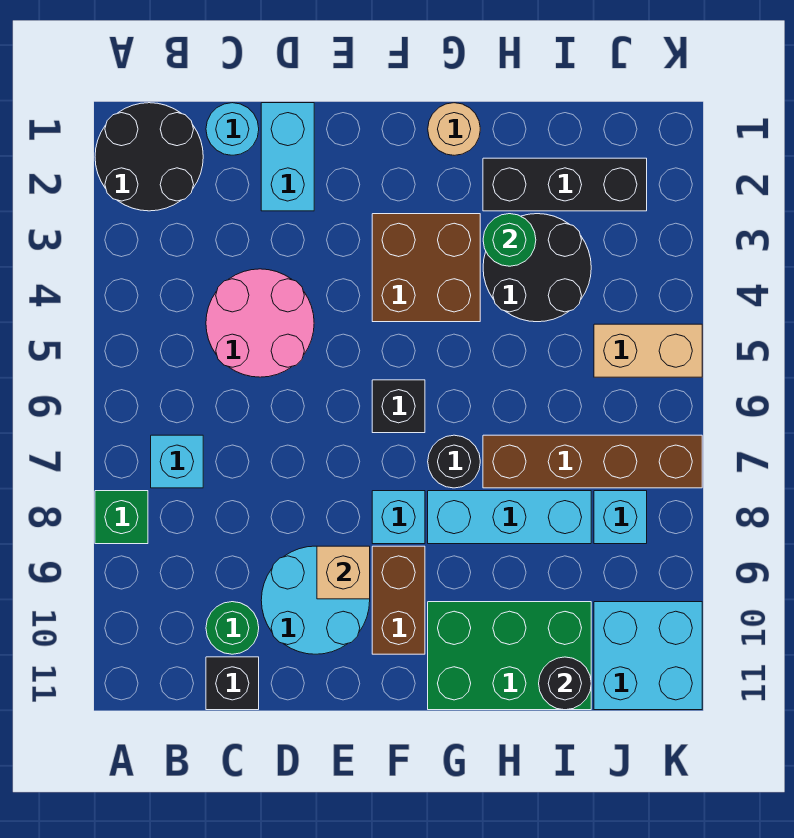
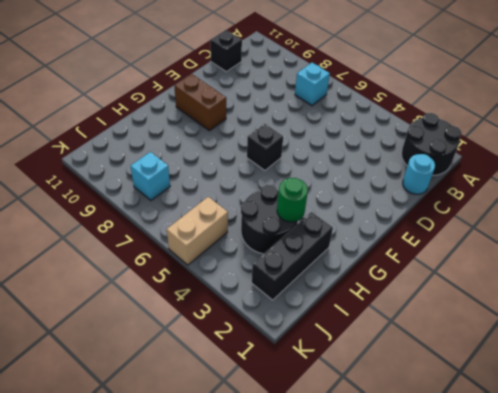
none -> green brick A8 level 1
none -> pink round brick C4:D5 level 1
none -> green round brick C10 level 1

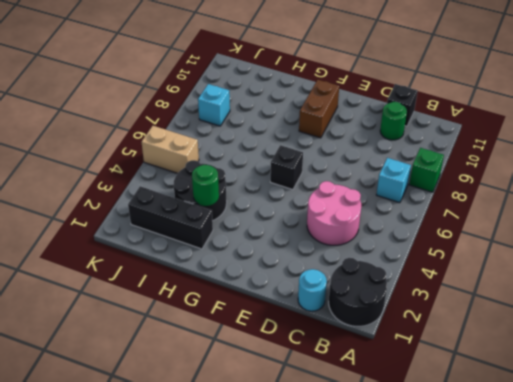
none -> cyan brick D1:D2 level 1
none -> cyan round brick D9:E10 level 1
none -> brown brick F3:G4 level 1

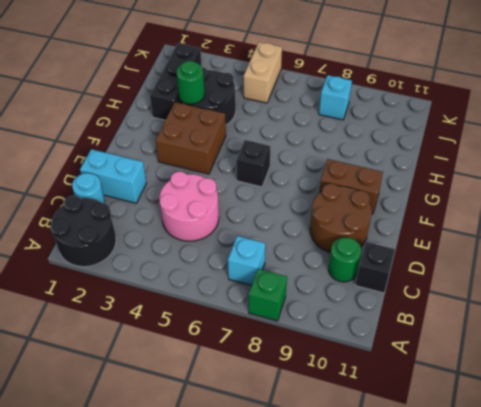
brown round brick D9:E10 level 1 -> cyan round brick D9:E10 level 1
none -> cyan brick F8 level 1
none -> tan round brick G1 level 1
none -> black round brick G7 level 1

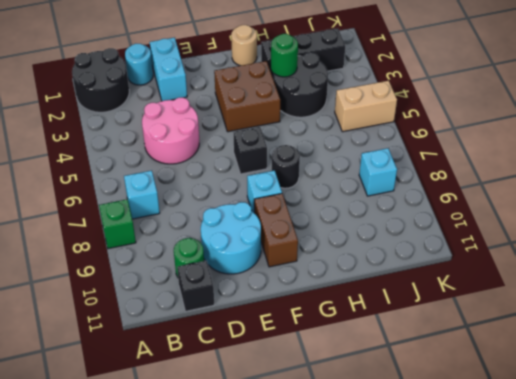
none -> cyan brick G8:I8 level 1
none -> green brick G10:I11 level 1
none -> brown brick H7:K7 level 1

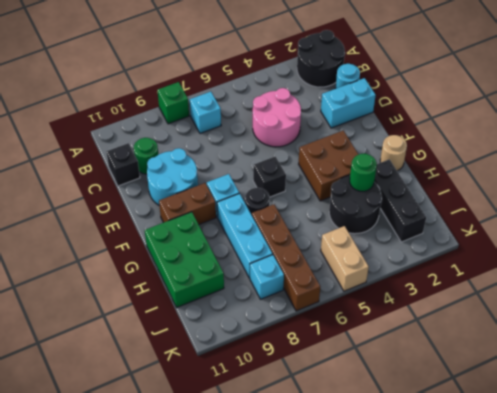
none -> cyan brick J10:K11 level 1
none -> tan brick E9 level 2
none -> black round brick I11 level 2

